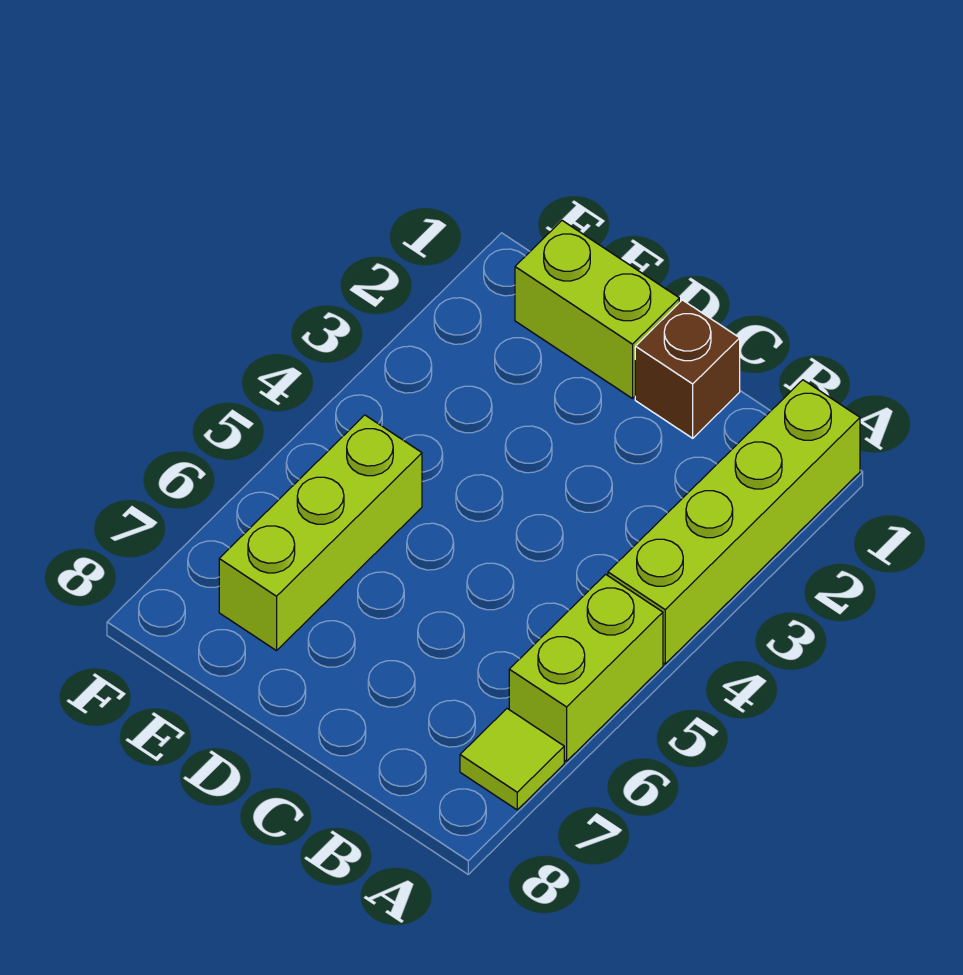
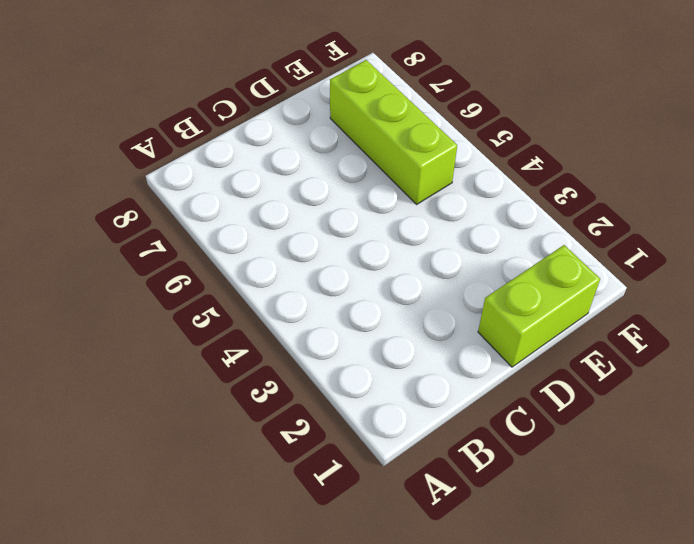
none -> lime brick A1:A4 level 1
none -> lime brick A5:A6 level 1

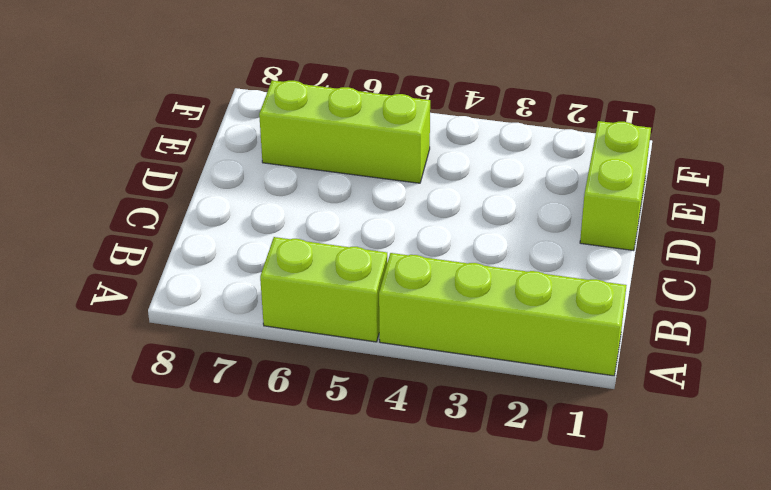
none -> lime tile A7 level 1
none -> brown brick C1 level 1

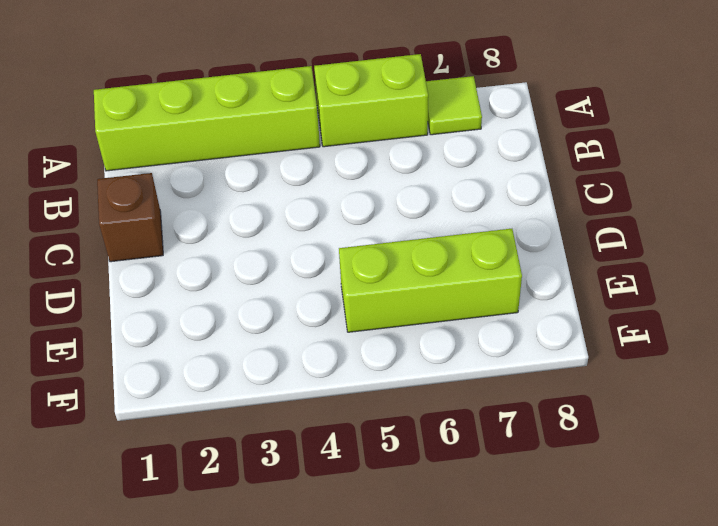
none -> lime brick D1:E1 level 1

